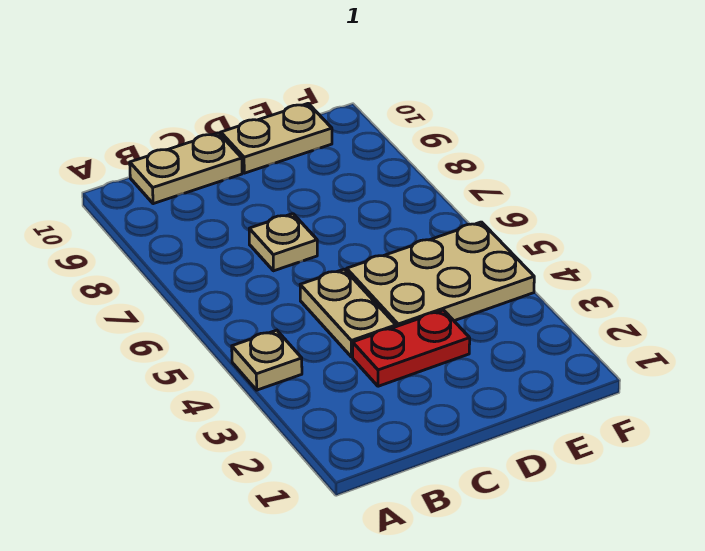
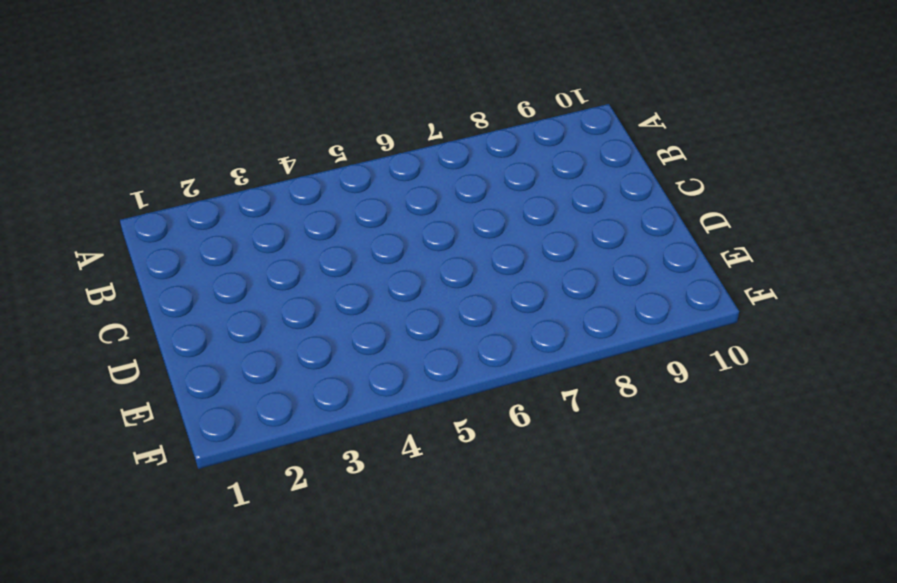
none -> tan plate A4 level 1
none -> tan plate B10:C10 level 1

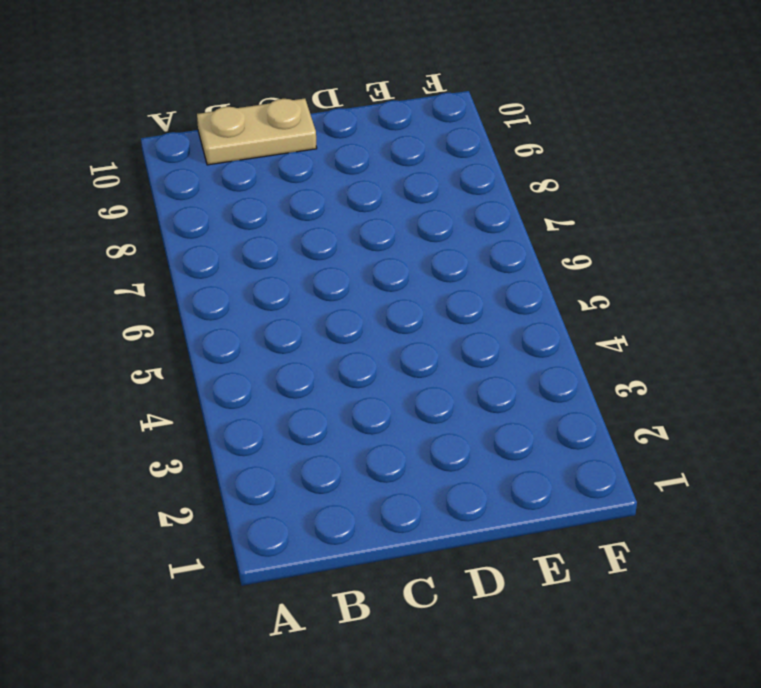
none -> tan plate A4 level 1
none -> red plate C3:D3 level 1

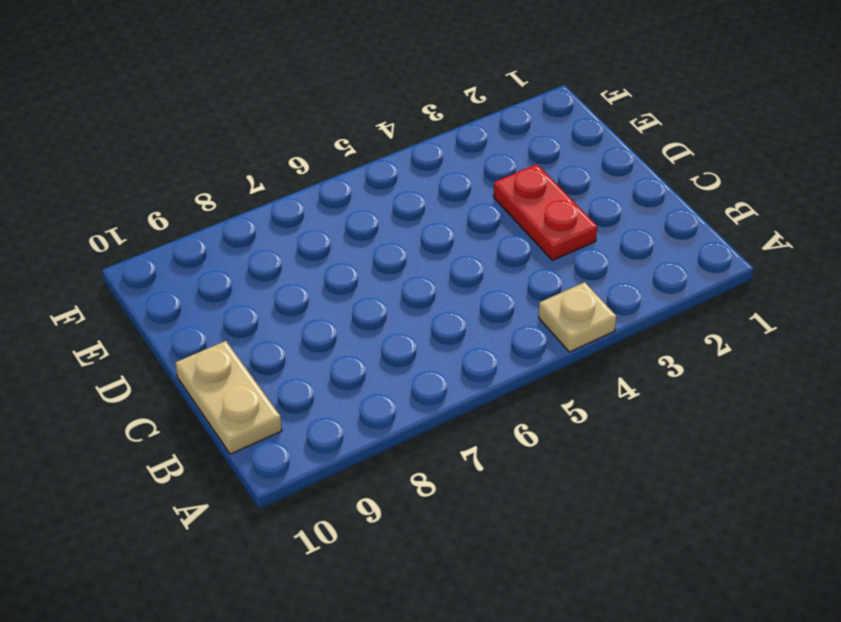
none -> tan plate C4:C5 level 1
none -> tan plate C7 level 1

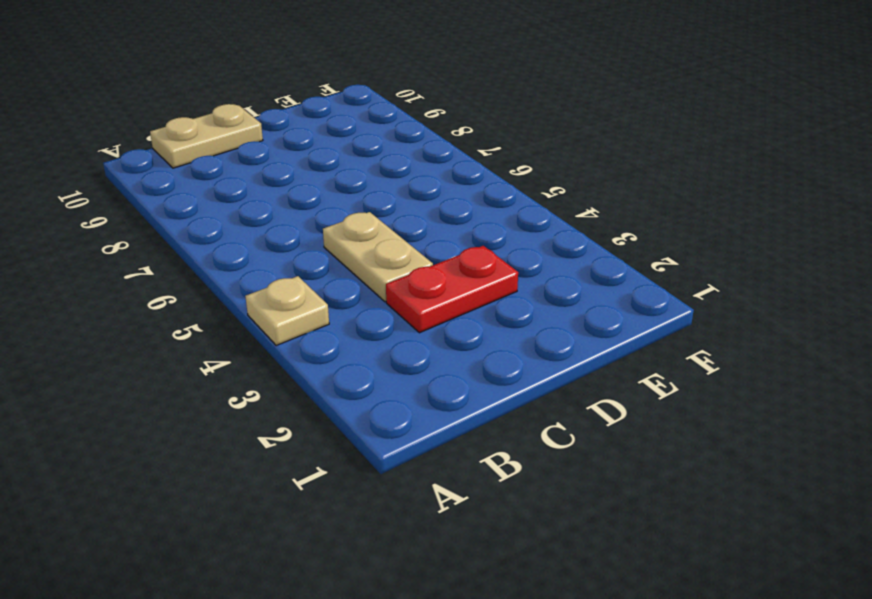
none -> tan plate C7 level 1
none -> tan plate D4:F5 level 1

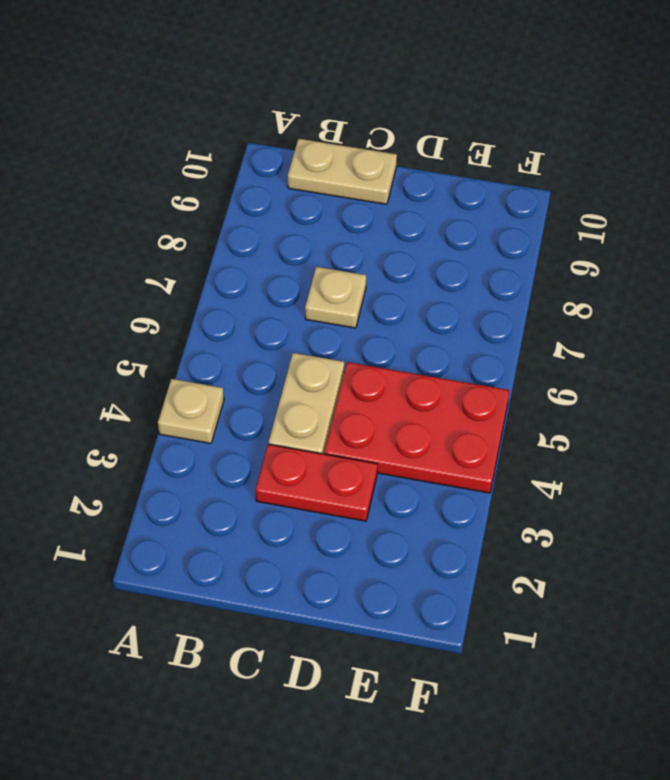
red plate D4:F5 level 1 -> tan plate D4:F5 level 1
none -> tan plate D10:E10 level 1

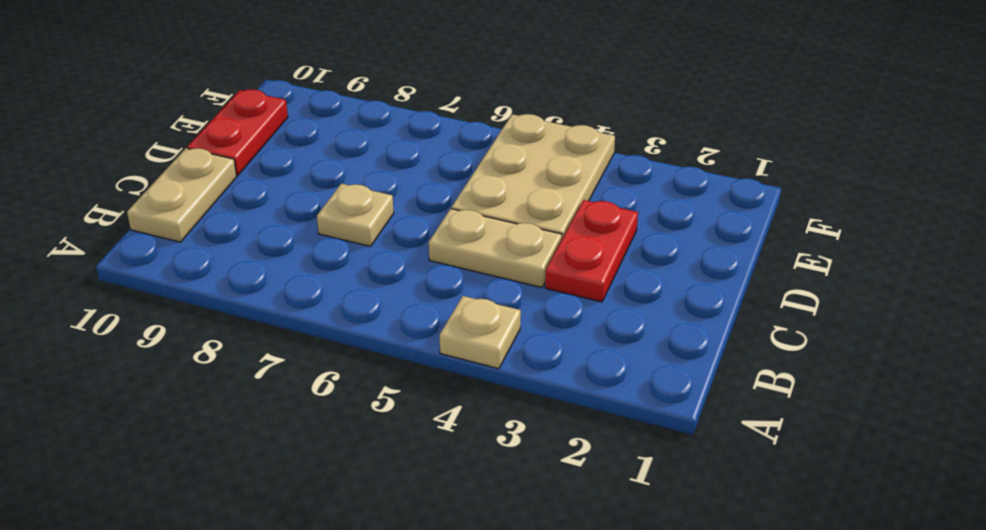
red plate D10:E10 level 1 -> tan plate D10:E10 level 1

